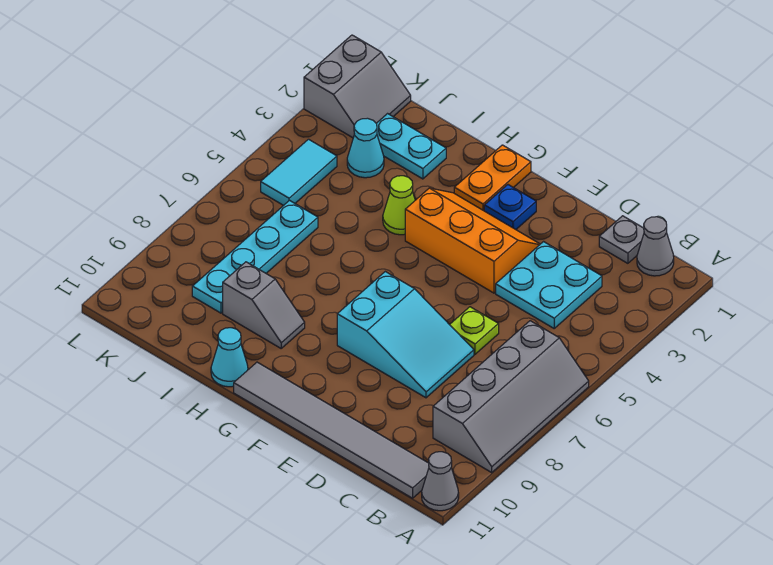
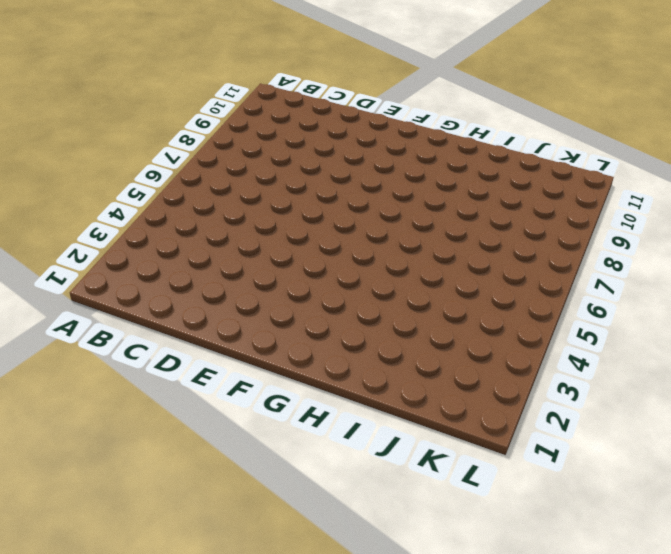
none -> grey slope A6:B9 level 1 top B
none -> grey cone A11 level 1
none -> grey cone B1 level 1

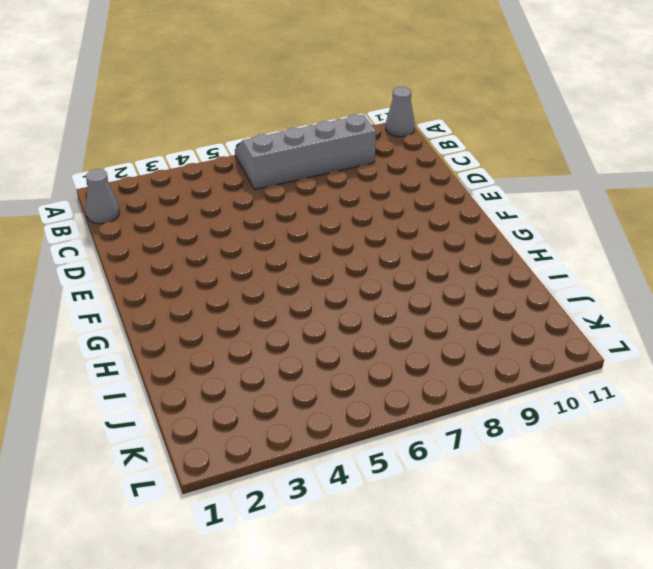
none -> grey tile B11:G11 level 1
none -> grey plate C1 level 1
none -> cyan plate C3:D4 level 1

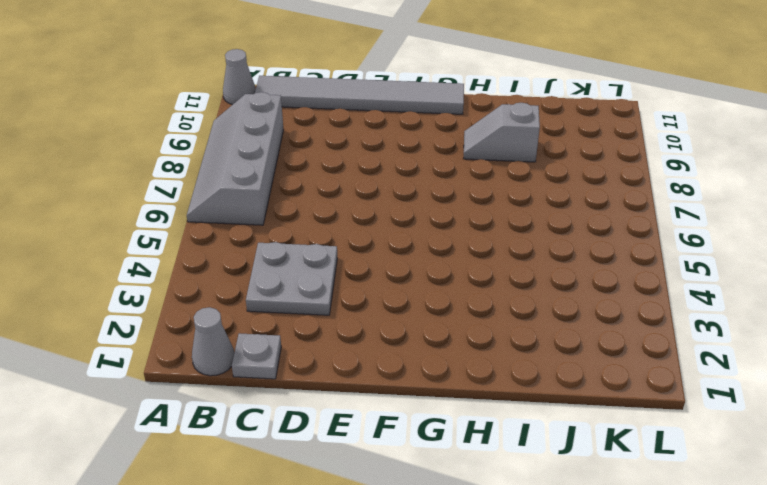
grey plate C3:D4 level 1 -> cyan plate C3:D4 level 1
none -> lime plate D6 level 1
none -> cyan slope D7:F8 level 1 top F
none -> orange slope E3:G4 level 1 top 4

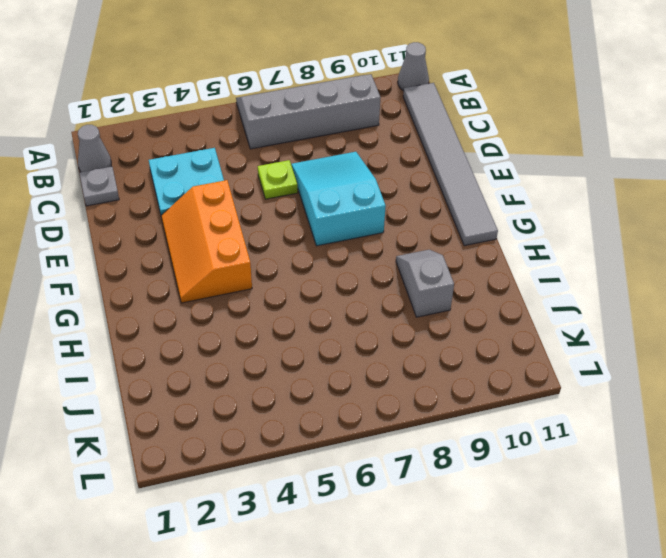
none -> blue plate F2 level 1
none -> orange plate G1:G2 level 1
none -> lime cone H4 level 1

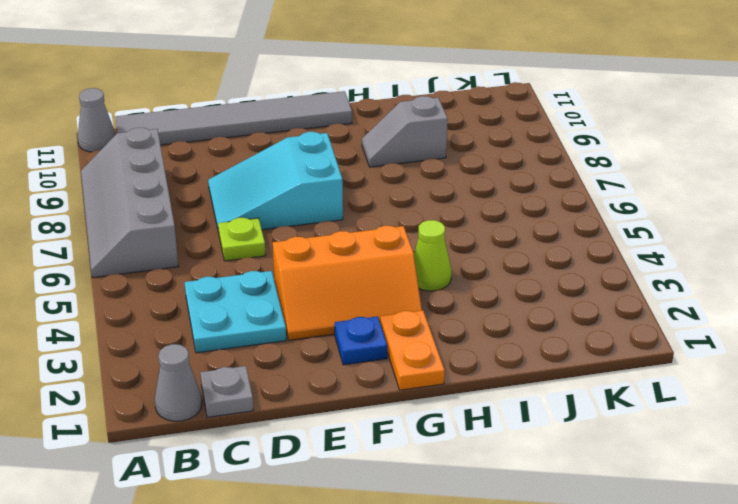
none -> cyan cone H11 level 1
none -> cyan plate I2:J2 level 1
none -> cyan cone J3 level 1

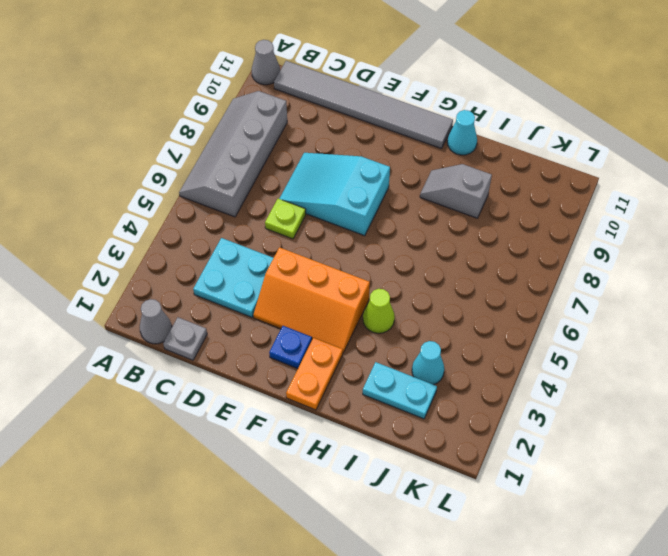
none -> cyan plate J6:J9 level 1
none -> grey slope K1:L2 level 1 top L
none -> cyan tile K4:K5 level 1

